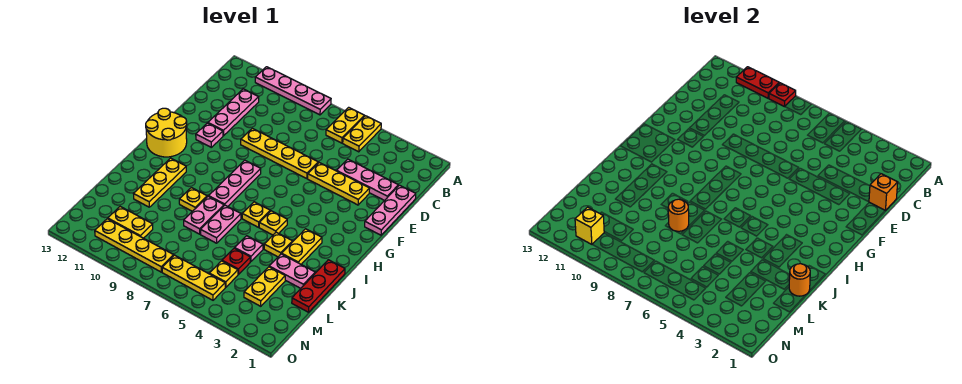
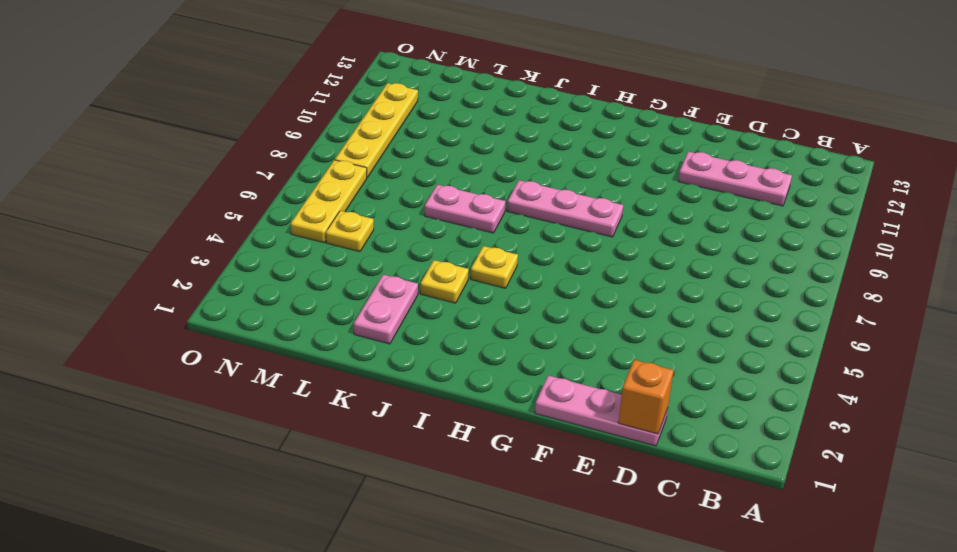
none -> yellow plate A5:B5 level 1
none -> yellow plate A6:B6 level 1
none -> pink plate A8:A11 level 1
none -> pink plate D2:D4 level 1

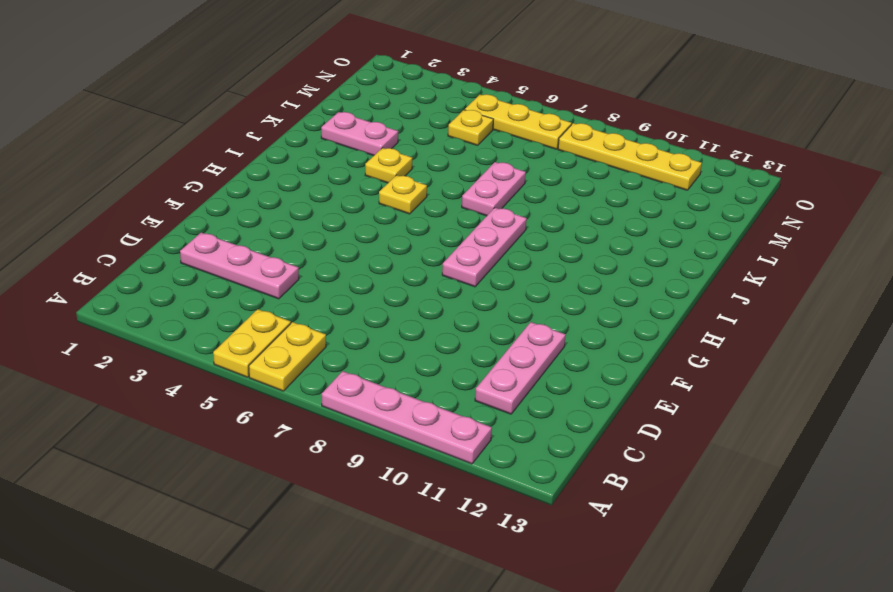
none -> pink plate D1:F1 level 1
none -> yellow plate E3:E5 level 1
none -> yellow plate E6:E9 level 1
none -> pink plate F11 level 1

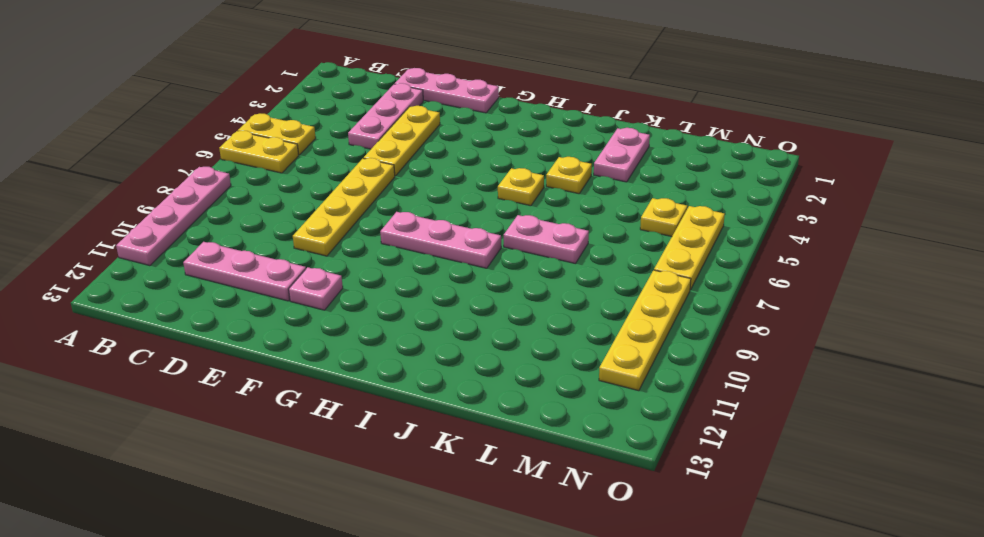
none -> yellow round brick G12:H13 level 1
none -> yellow plate I3:J3 level 1
none -> yellow plate I6 level 1
none -> yellow plate I11:K11 level 1

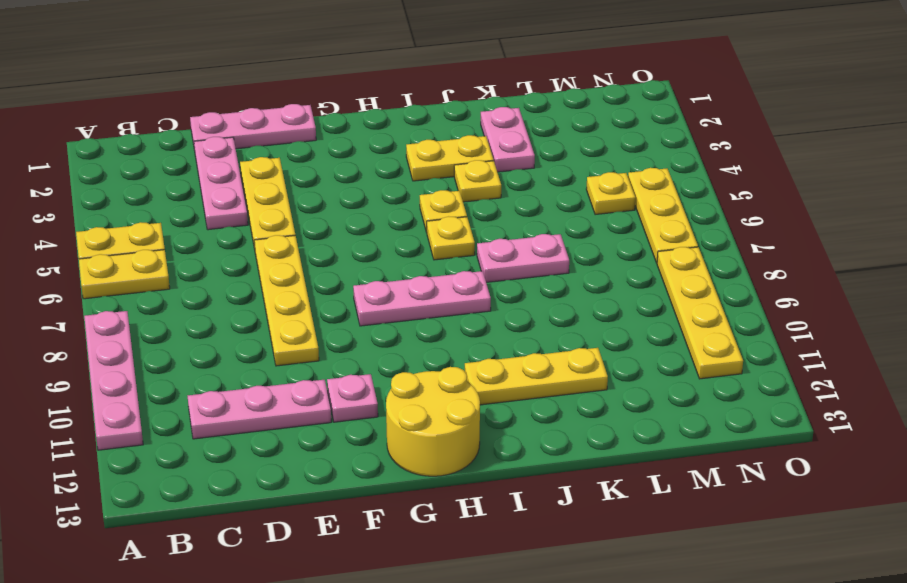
none -> red plate J1:L1 level 1
none -> pink plate J8:K8 level 1
none -> yellow plate J9 level 1
none -> pink plate K5 level 1

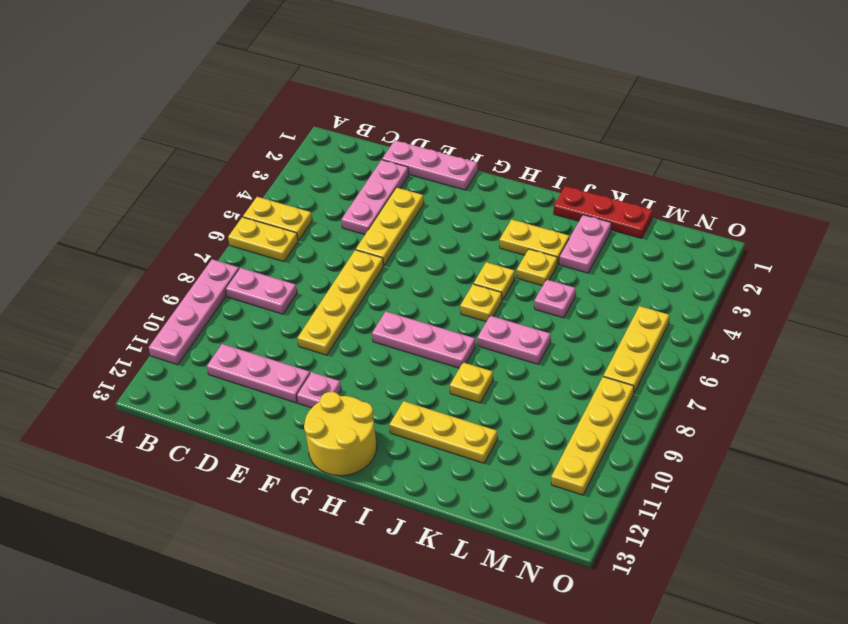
pink plate B8:C8 level 1 -> pink plate J8:K8 level 1
none -> yellow plate L3:M3 level 1
none -> red plate L5 level 1
none -> yellow plate M5 level 1
none -> yellow plate M10:M11 level 1

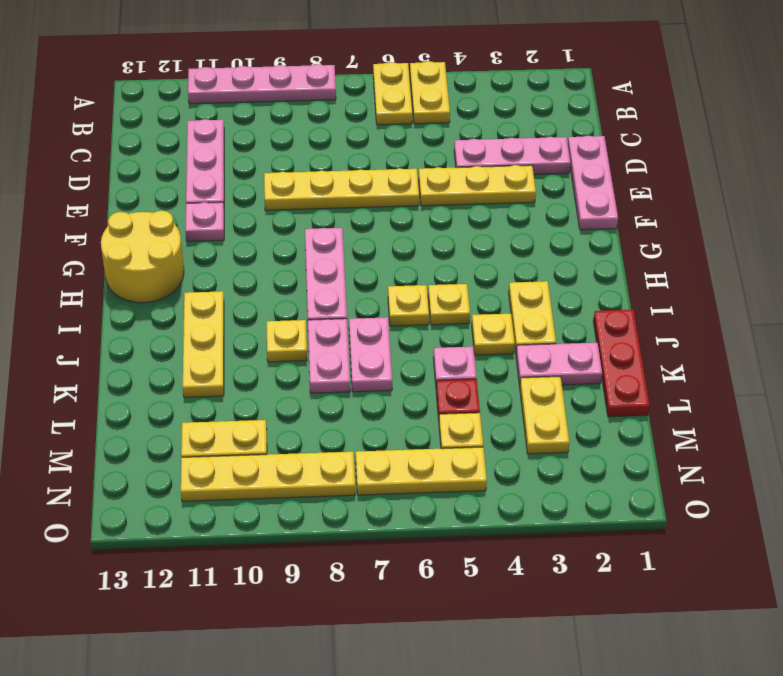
none -> red plate A9 level 2
none -> red plate A10:A11 level 2
none -> orange brick D1 level 2
none -> orange round brick K1 level 2

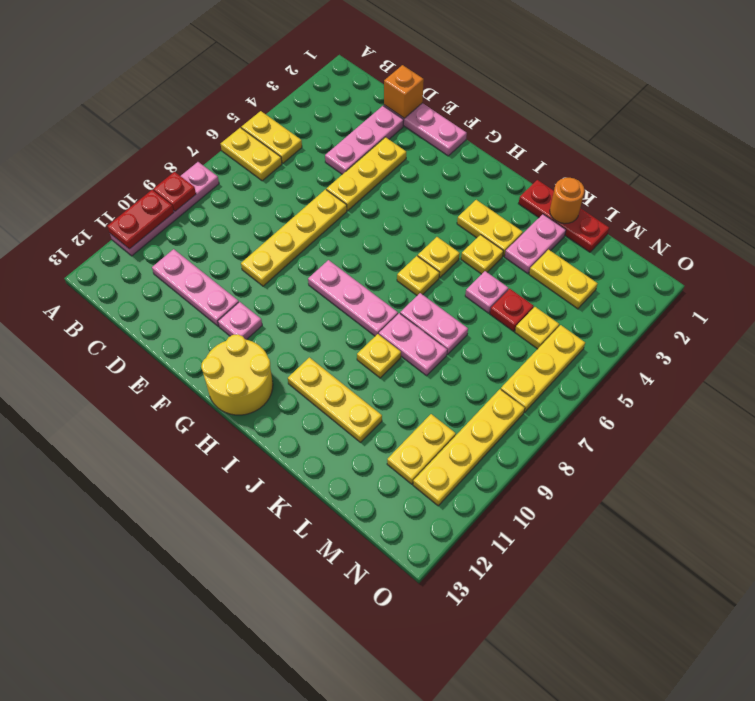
none -> orange round brick K8 level 2
none -> yellow brick N11 level 2

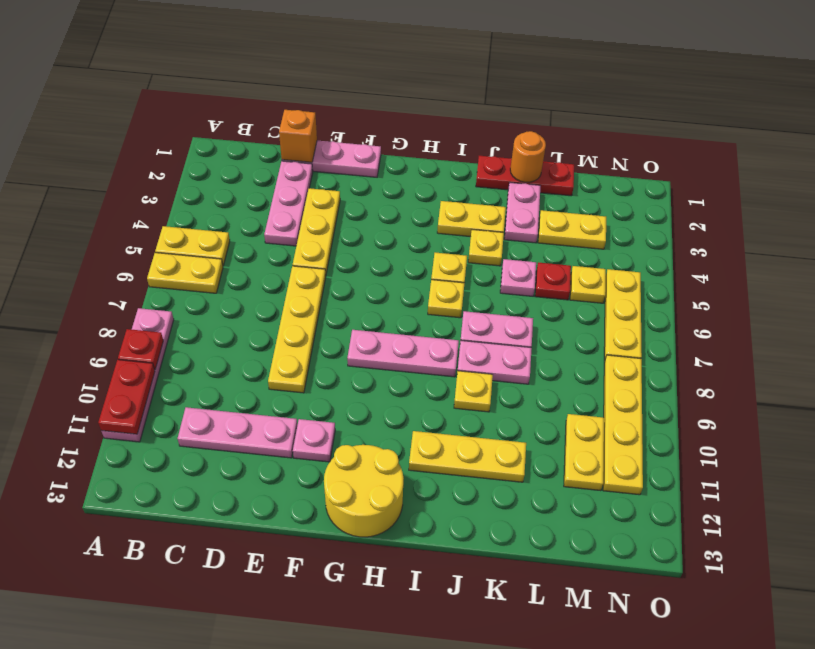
none -> orange round brick K8 level 2
none -> yellow brick N11 level 2

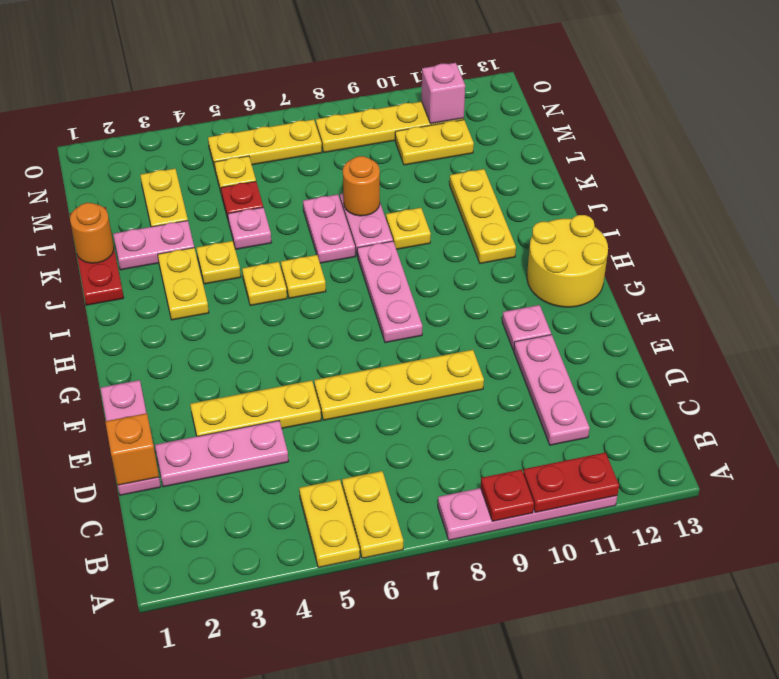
pink brick N11 level 2 -> yellow brick N11 level 2

